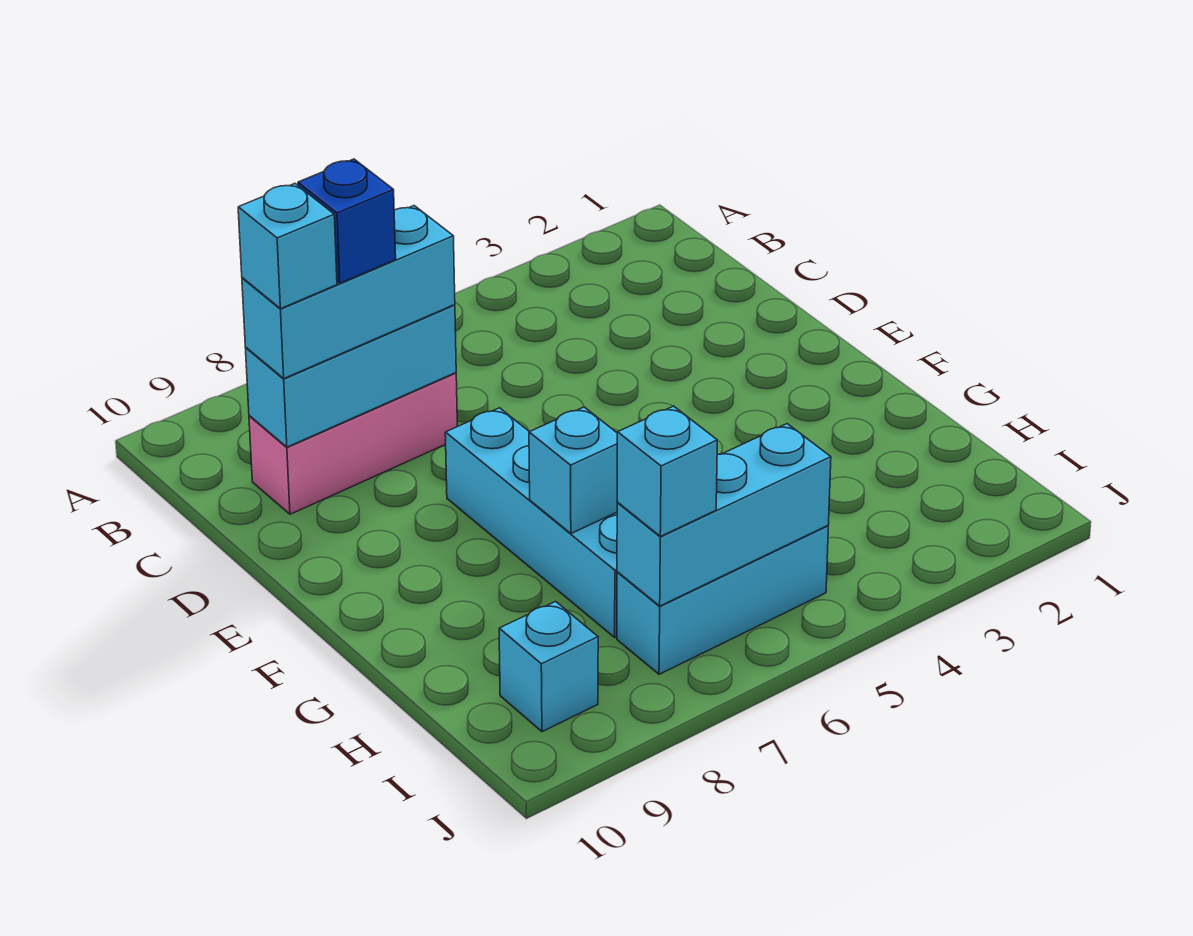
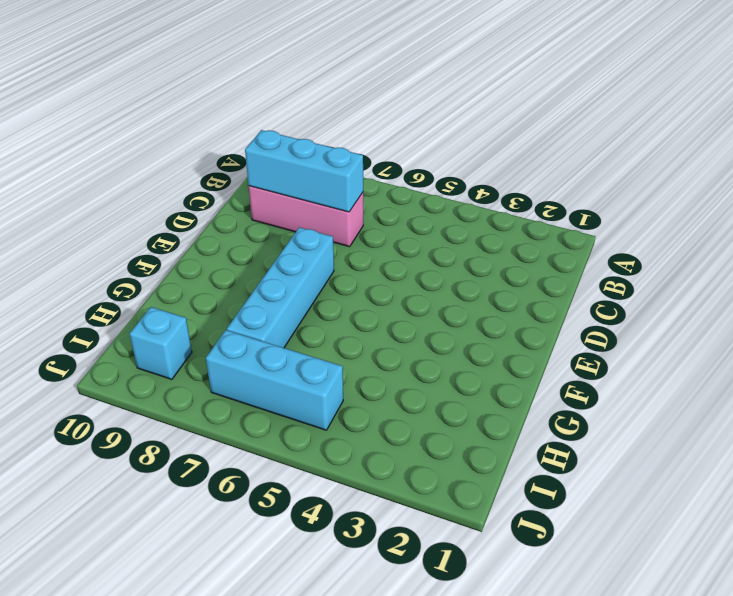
none -> cyan brick G7 level 2
none -> cyan brick I5:I7 level 2

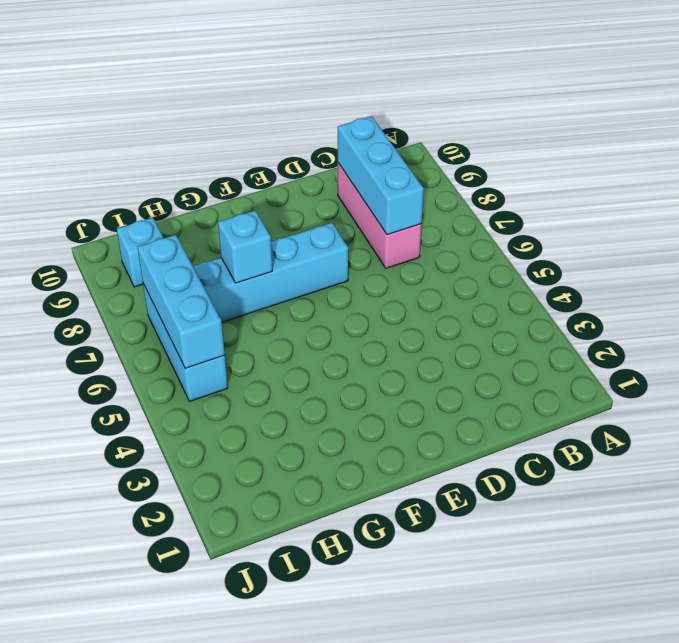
none -> cyan brick C7:C9 level 3
none -> cyan brick I7 level 3

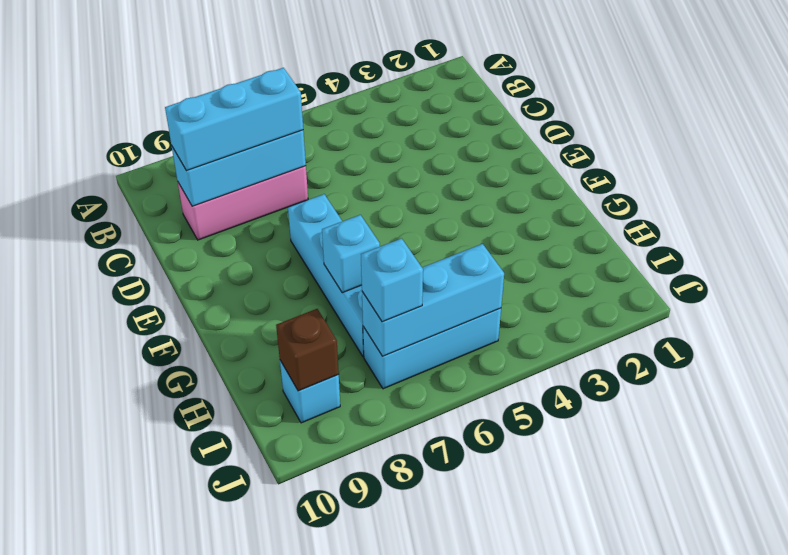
brown brick I9 level 2 -> none
none -> blue brick C8 level 4
none -> cyan brick C9 level 4

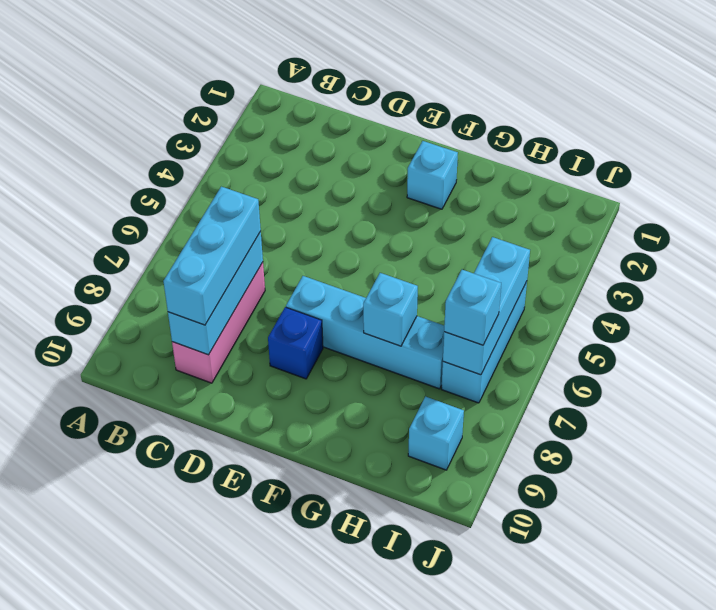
blue brick E8 level 1 -> blue brick C8 level 4
cyan brick F2 level 1 -> cyan brick C9 level 4

